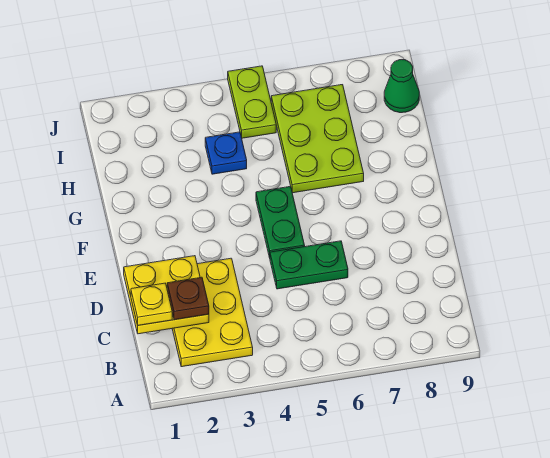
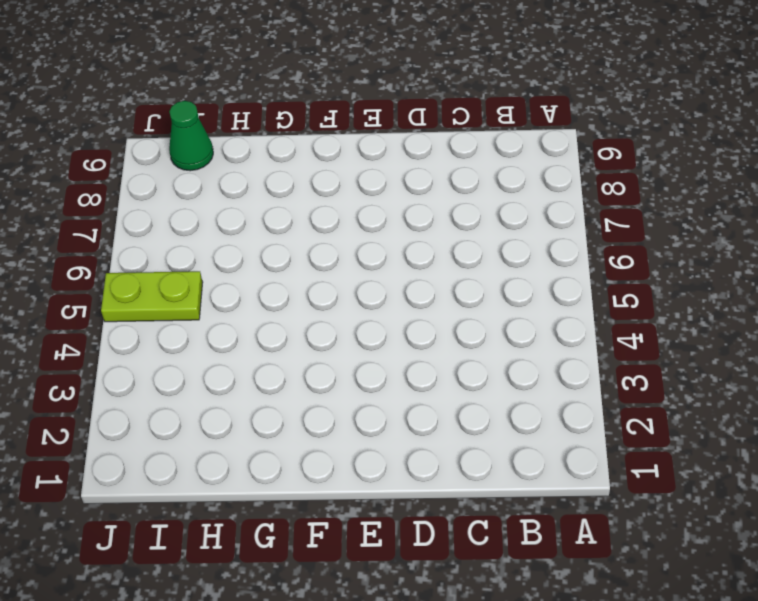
none -> yellow plate B2:D3 level 1
none -> green plate D5:D6 level 1

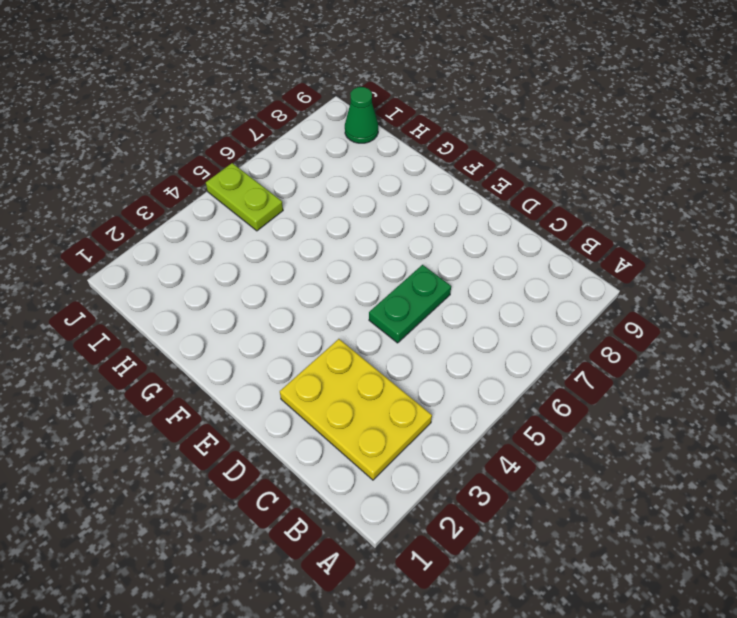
none -> green plate E5:F5 level 1
none -> lime plate G6:I7 level 1

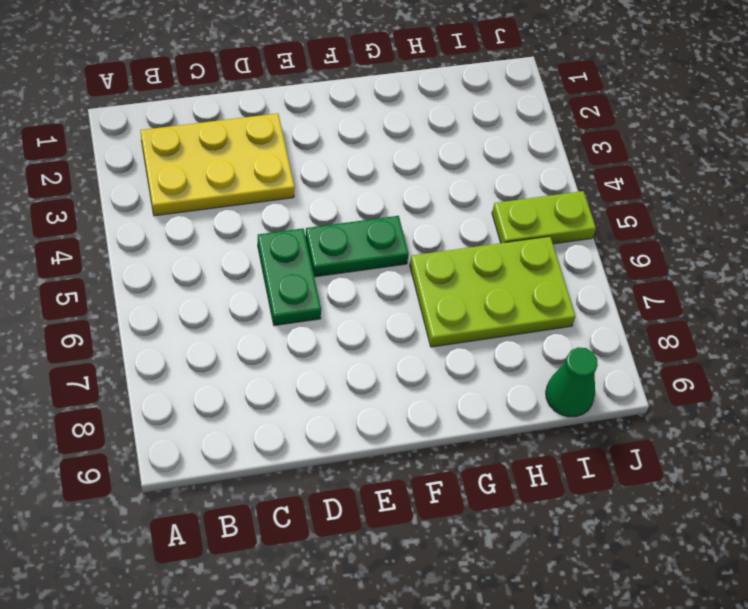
none -> blue plate H4 level 1
none -> yellow plate C1:D2 level 2

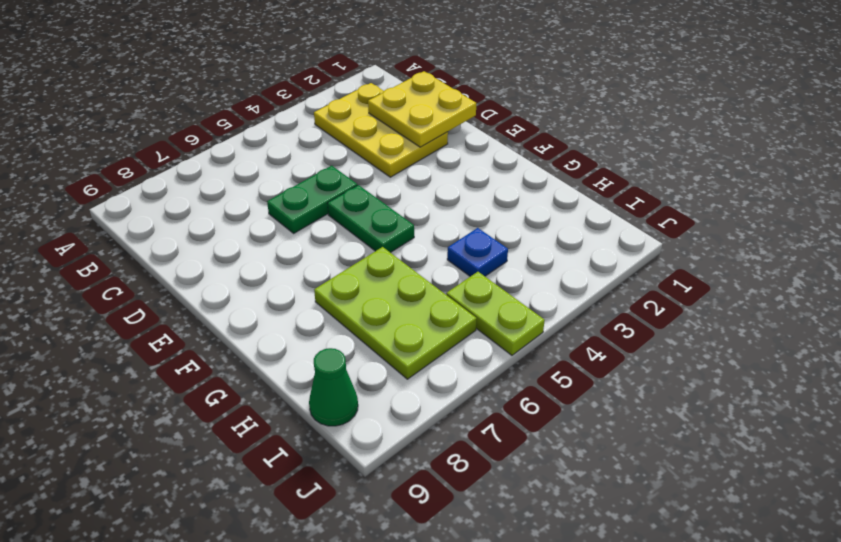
none -> yellow plate C1 level 3
none -> brown plate C2 level 3

